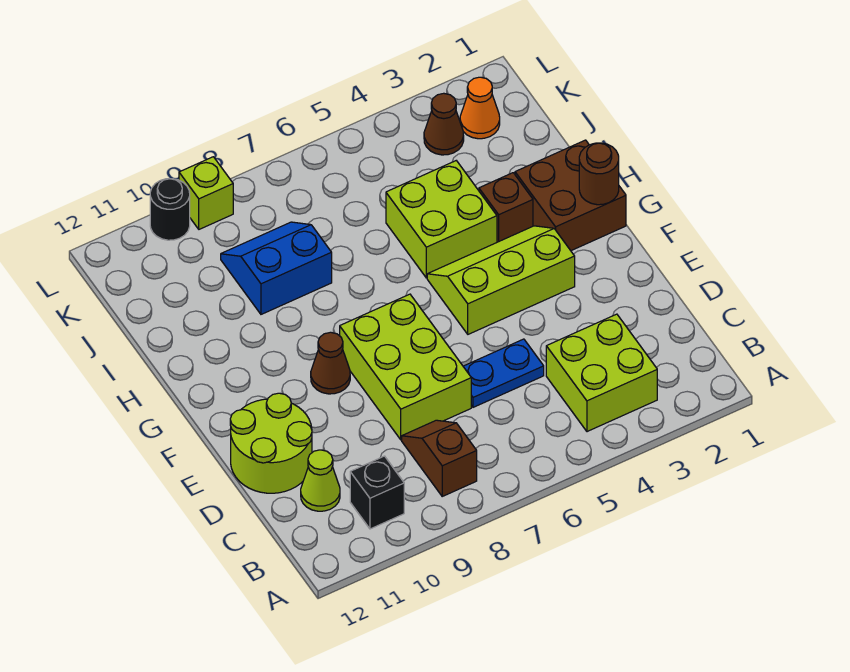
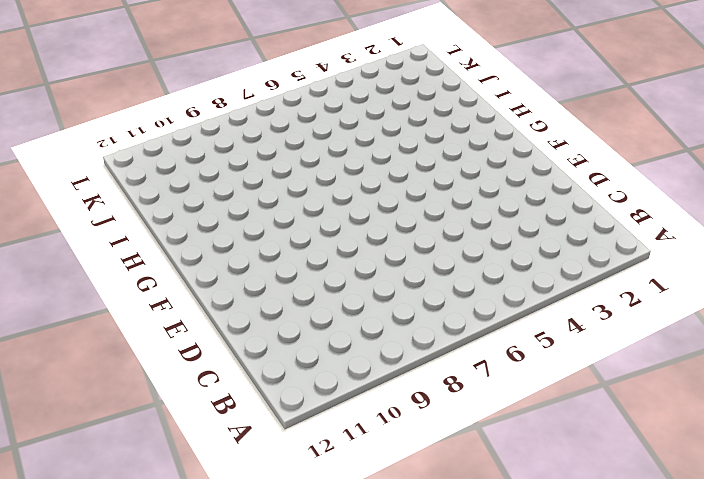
none -> lime brick B3:C4 level 1
none -> brown slope B8:C8 level 1 top B
none -> black brick B10 level 1

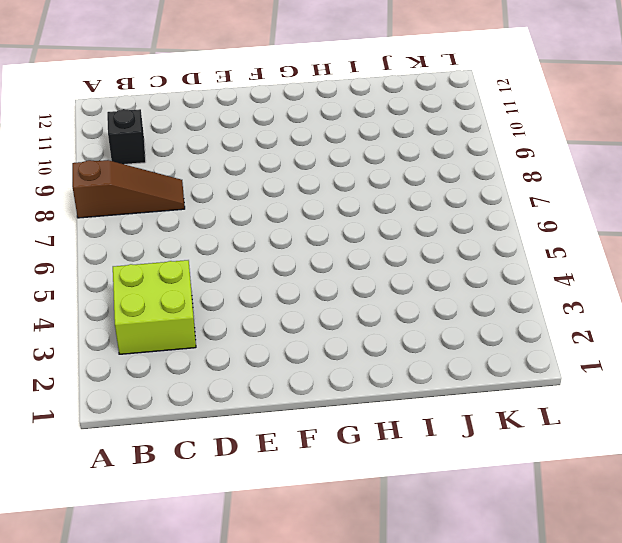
brown slope A8:C8 level 1 top A -> brown slope B8:C8 level 1 top B
none -> lime cone C11 level 1
none -> blue plate D5:D6 level 1
none -> lime brick D7:F8 level 1

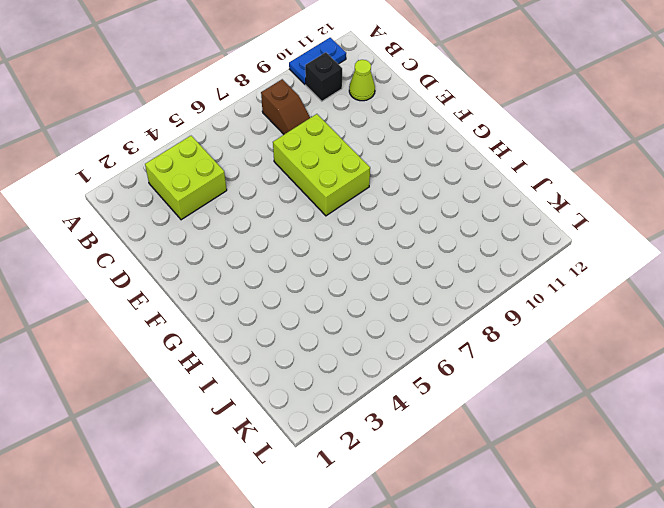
blue plate A10:A11 level 1 -> blue plate D5:D6 level 1
none -> lime round brick D11:E12 level 1
none -> lime slope F3:G5 level 1 top F
none -> brown cone F9 level 1

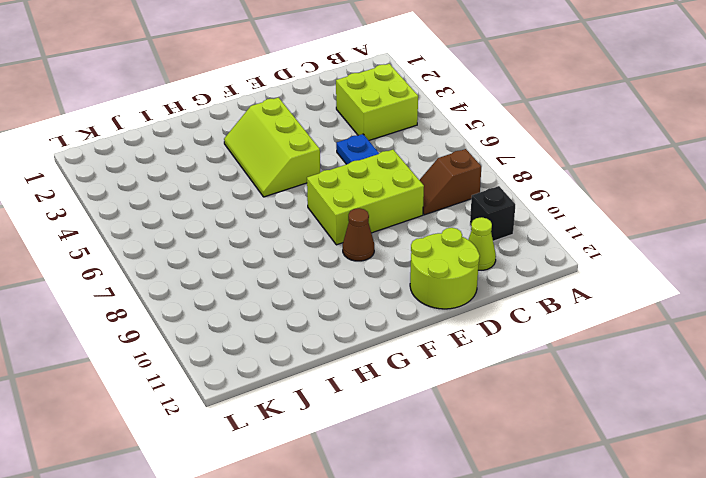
none -> brown brick G1:H2 level 1
none -> brown brick H3 level 1
none -> lime brick H4:I5 level 1

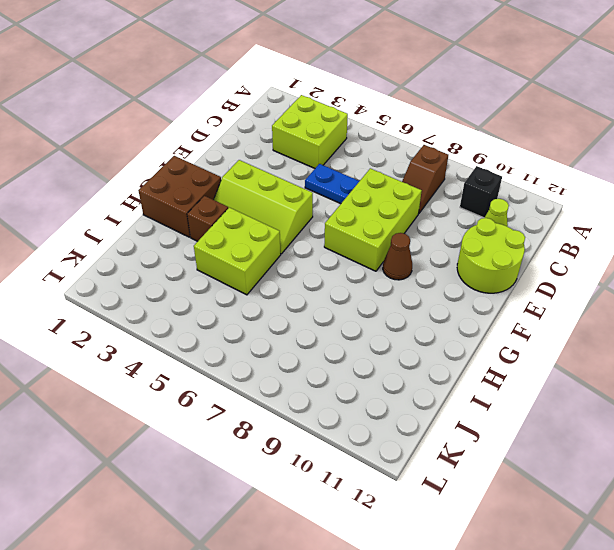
none -> blue slope I8:J9 level 1 top I
none -> orange cone K2 level 1
none -> brown cone K3 level 1

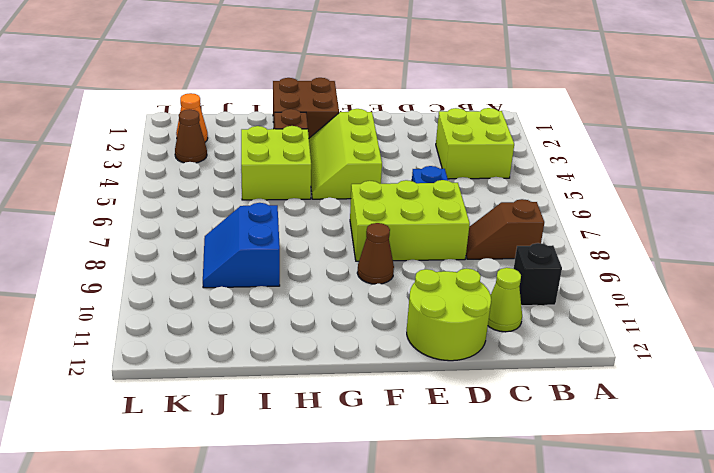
none -> lime brick L9 level 1
none -> black round brick L10 level 1
none -> brown round brick G1 level 2

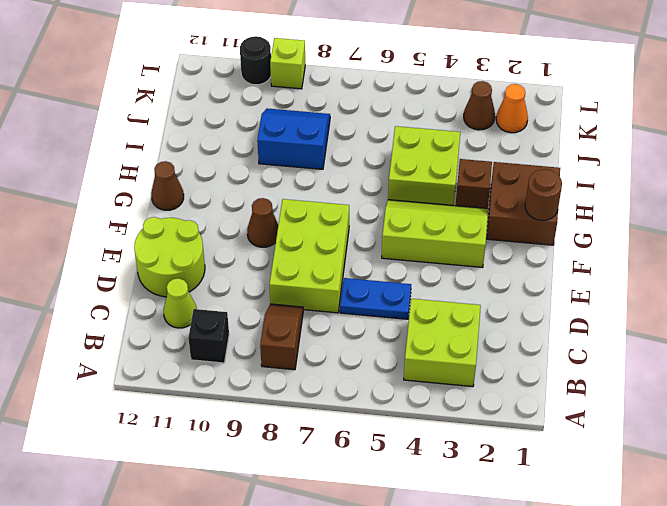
brown cone G12 level 1 -> none

